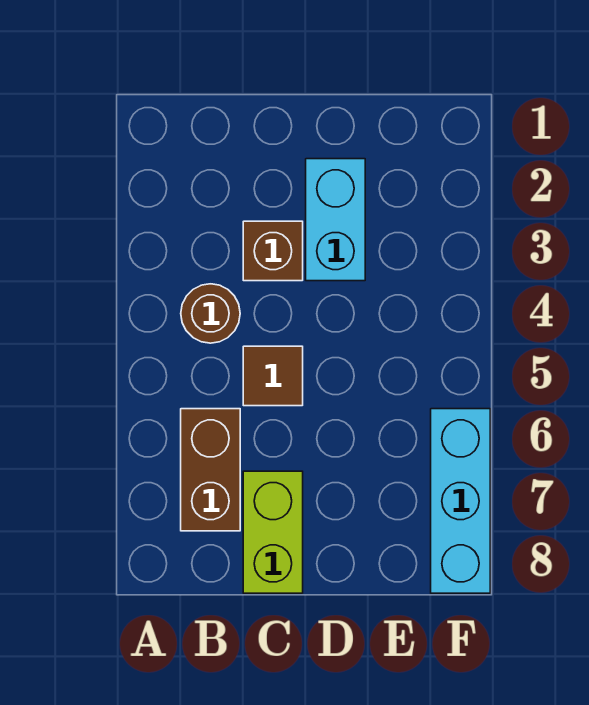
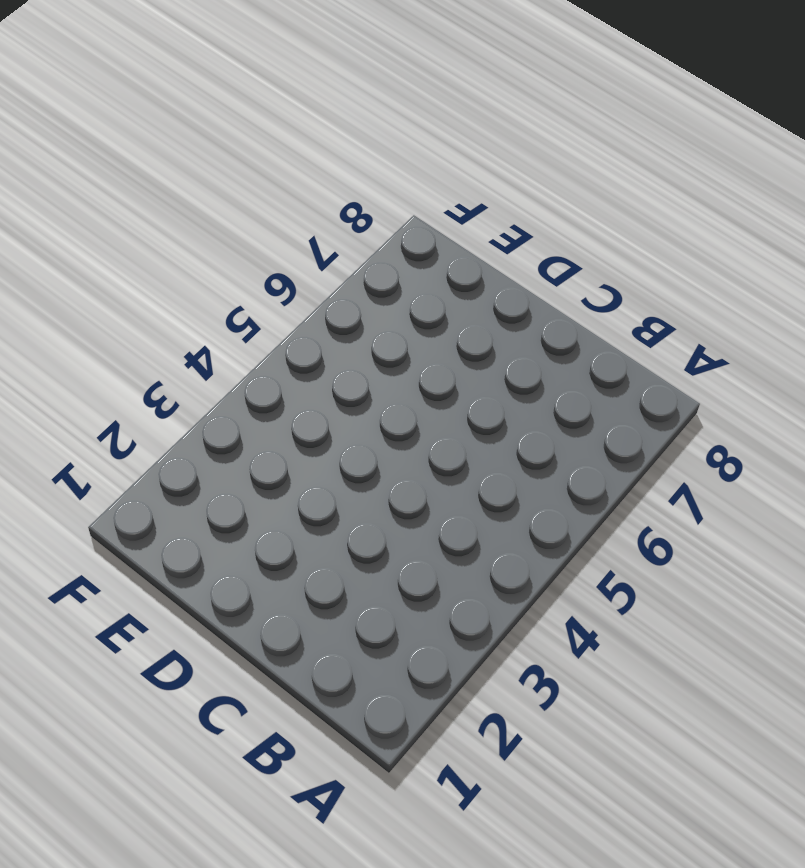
none -> brown round brick B4 level 1
none -> brown brick B6:B7 level 1

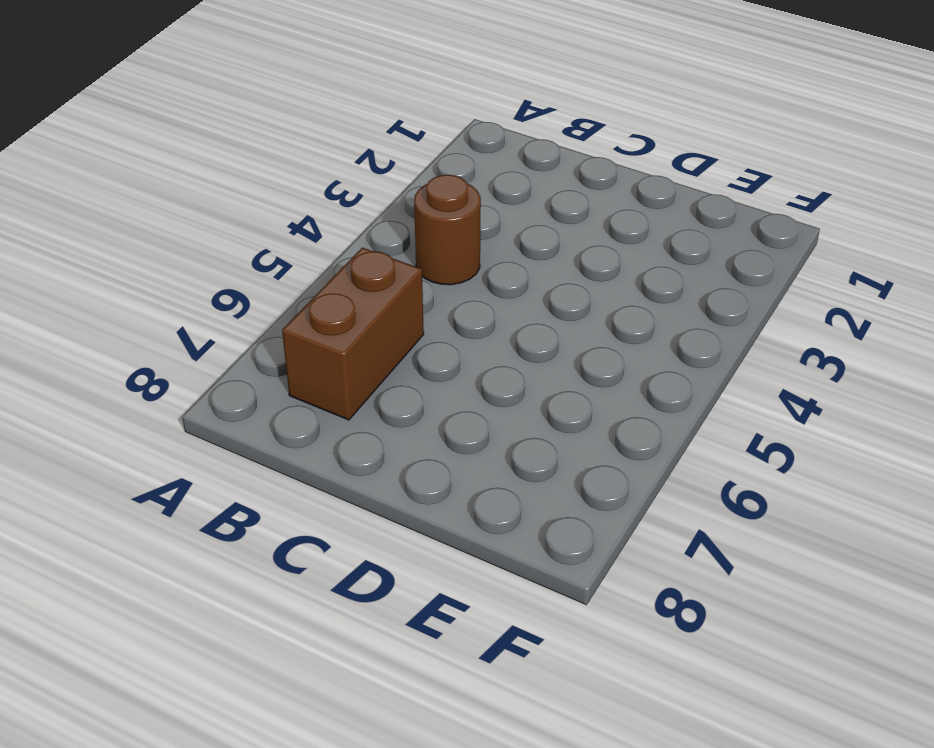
none -> brown brick C3 level 1
none -> brown tile C5 level 1

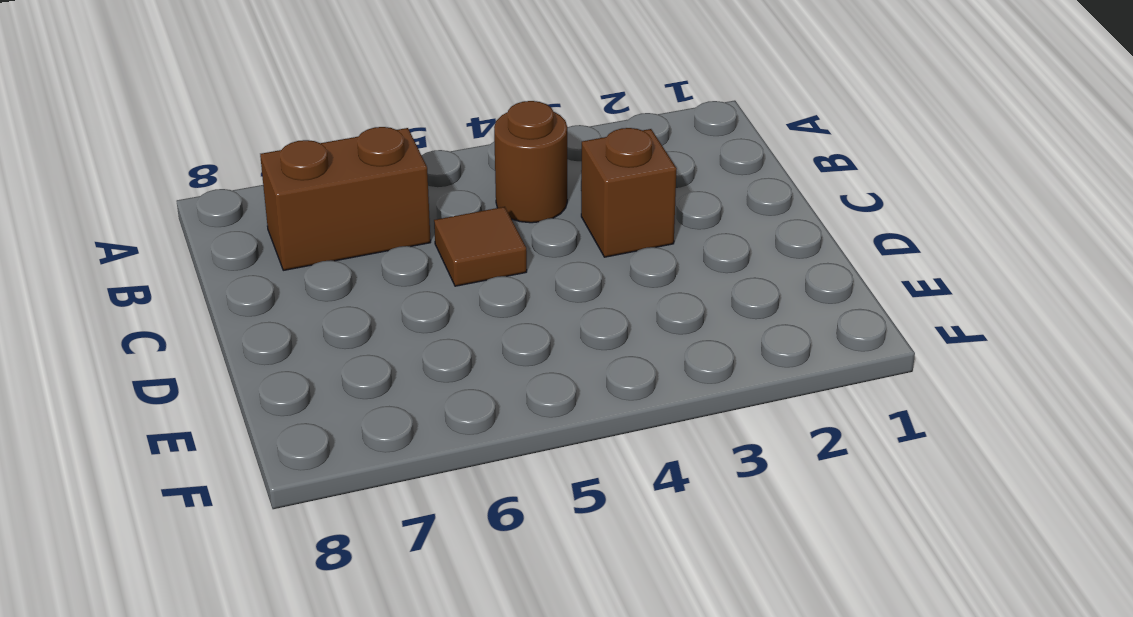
none -> lime brick C7:C8 level 1
none -> cyan brick D2:D3 level 1

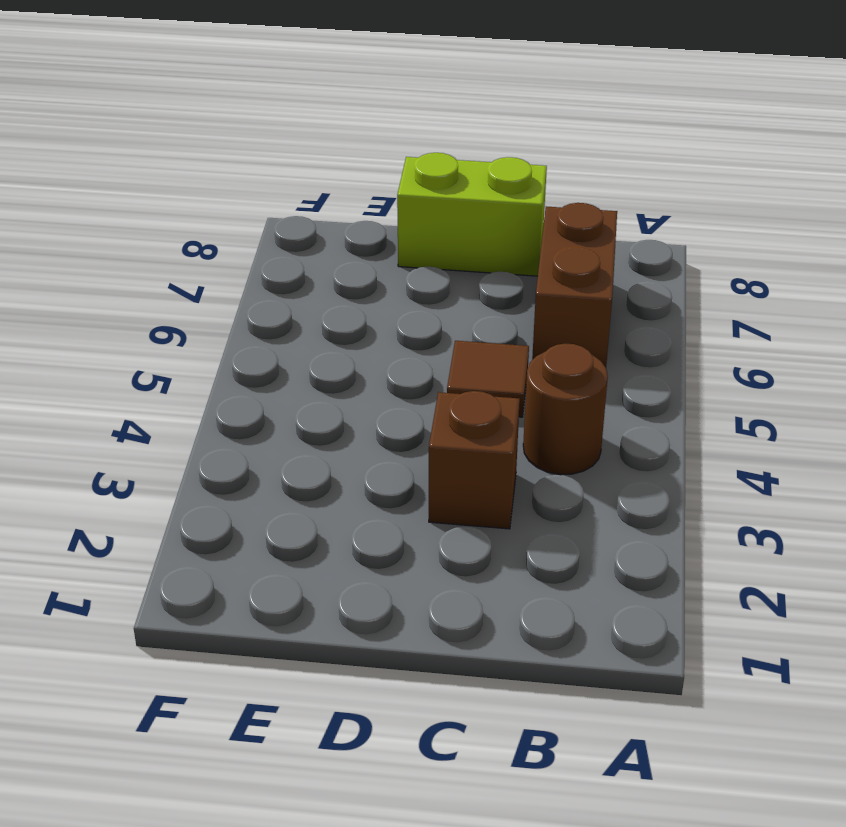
lime brick C8:D8 level 1 -> lime brick C7:C8 level 1
none -> cyan brick D2:D3 level 1
none -> cyan brick F6:F8 level 1

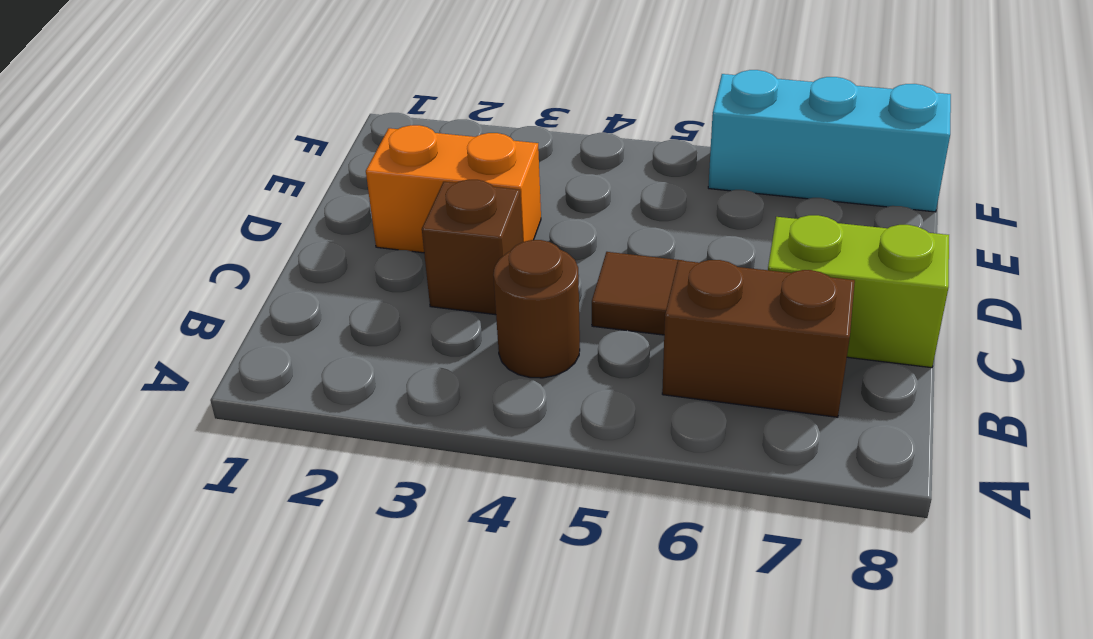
orange brick D2:D3 level 1 -> cyan brick D2:D3 level 1

